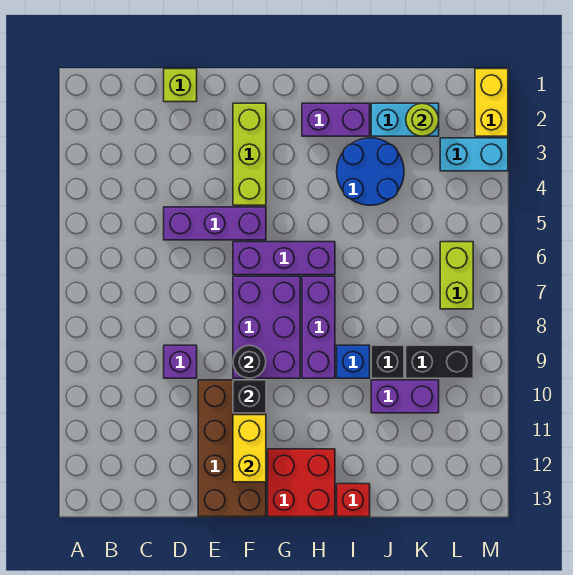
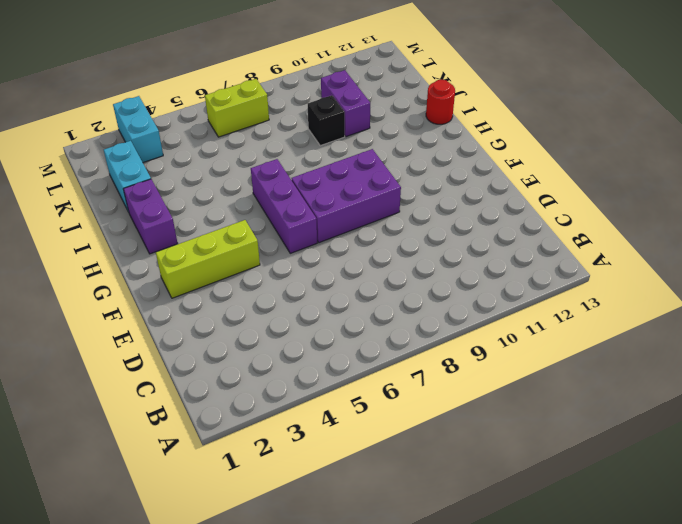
red round brick I13 level 1 -> red brick I13 level 1
none -> lime brick D1 level 1
none -> purple brick D5:F5 level 1
none -> purple brick D9 level 1

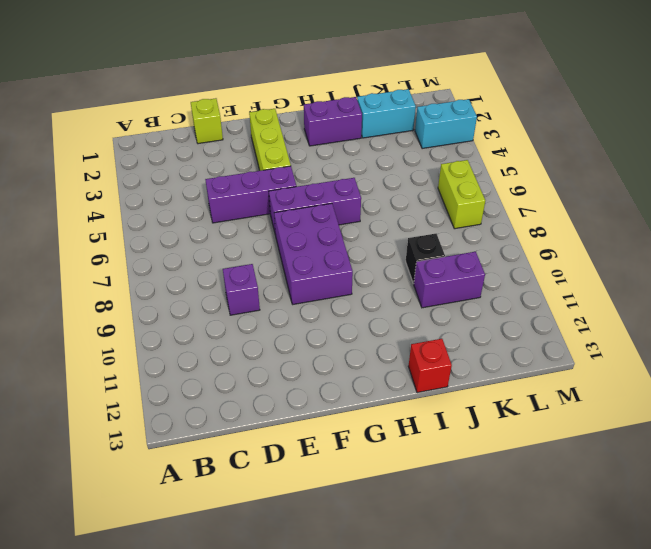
none -> brown brick E10:F13 level 1
none -> red brick G12:H13 level 1
none -> purple brick H7:H9 level 1

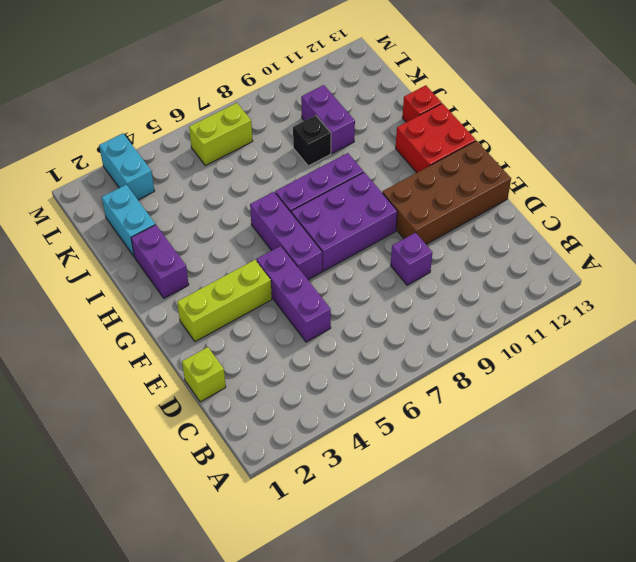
none -> blue round brick I3:J4 level 1
none -> blue brick I9 level 1
none -> black brick K9:L9 level 1

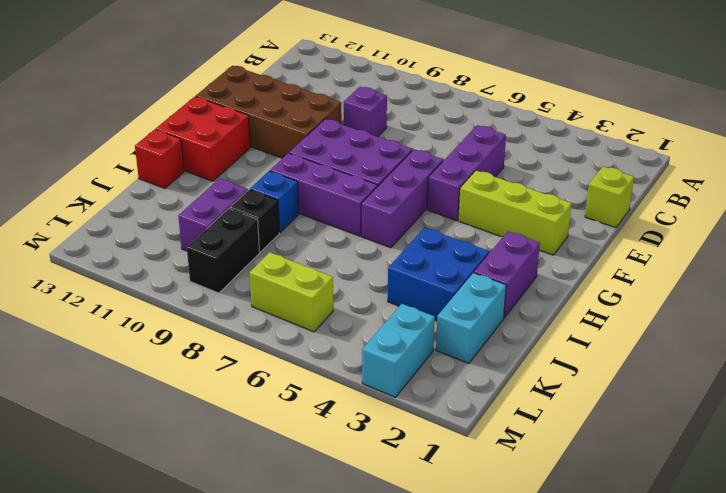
blue brick I3:J4 level 1 -> blue round brick I3:J4 level 1
none -> yellow brick M1:M2 level 1
none -> black round brick F9 level 2
none -> black brick F10 level 2

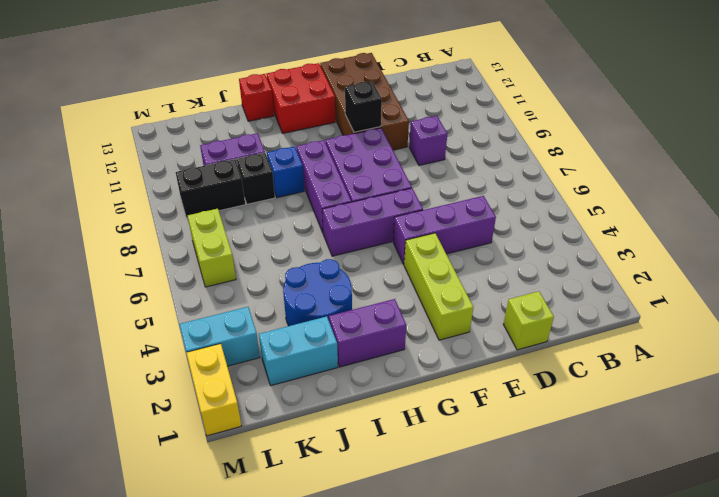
none -> black round brick F9 level 2
none -> yellow brick F11:F12 level 2
none -> lime round brick K2 level 2

